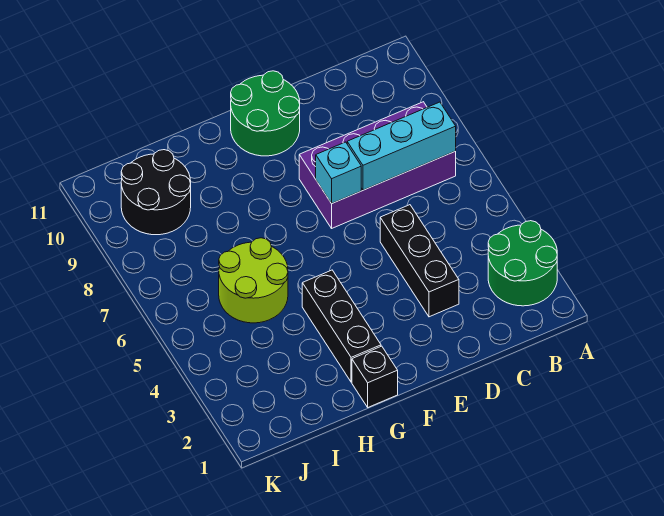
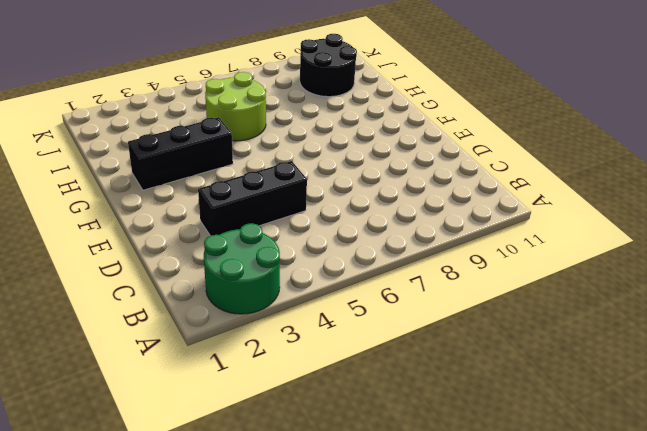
none -> purple brick B7:E8 level 1
none -> green round brick E10:F11 level 1

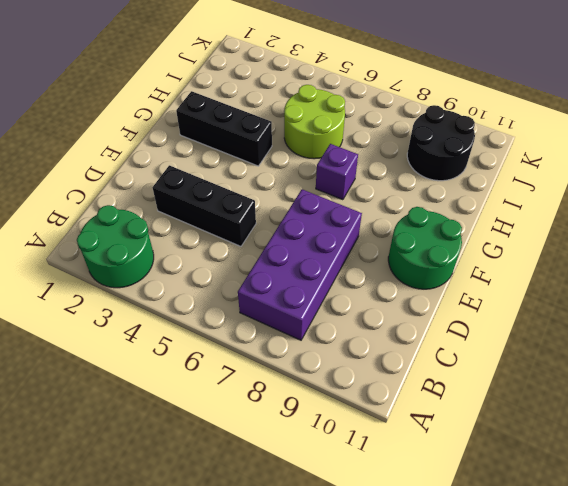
purple brick G7 level 1 -> none
none -> black brick G1 level 1
none -> cyan brick B7:D7 level 2

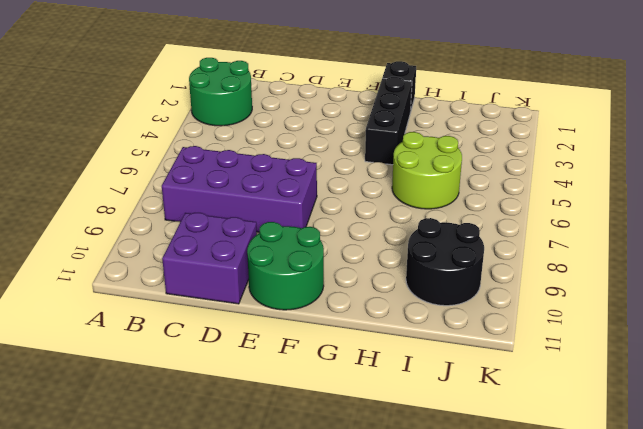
purple brick C10:D11 level 1 -> none
none -> black brick D3:D5 level 1
none -> cyan brick B7:D7 level 2

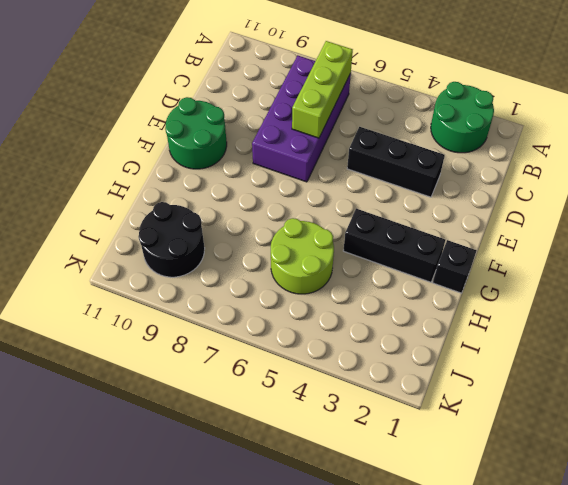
lime brick B7:D7 level 2 -> cyan brick B7:D7 level 2
none -> cyan brick E7 level 2

